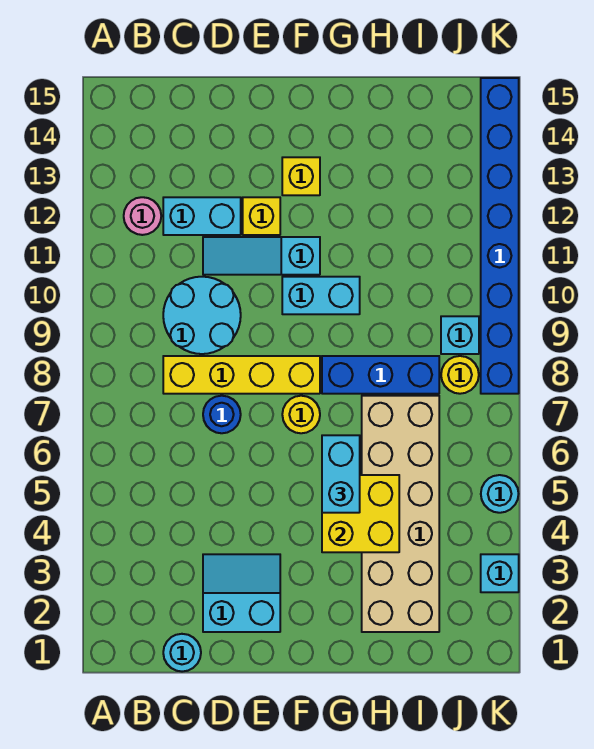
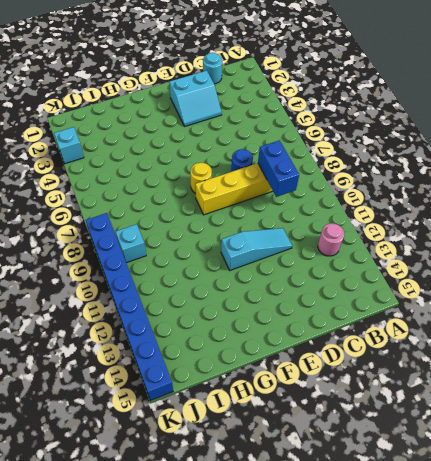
blue brick C8:C9 level 2 -> none
none -> cyan round brick C9:D10 level 1
none -> cyan brick C12:D12 level 1
none -> yellow brick E12 level 1

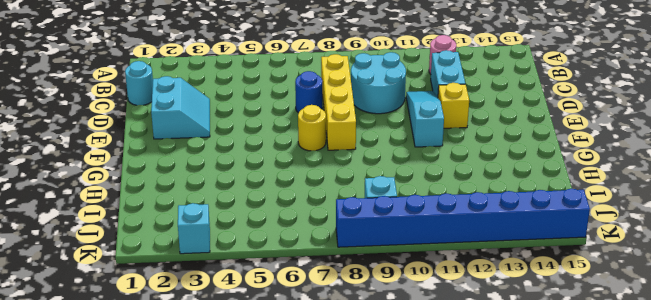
none -> cyan brick F10:G10 level 1
none -> yellow brick F13 level 1
none -> blue brick G8:I8 level 1

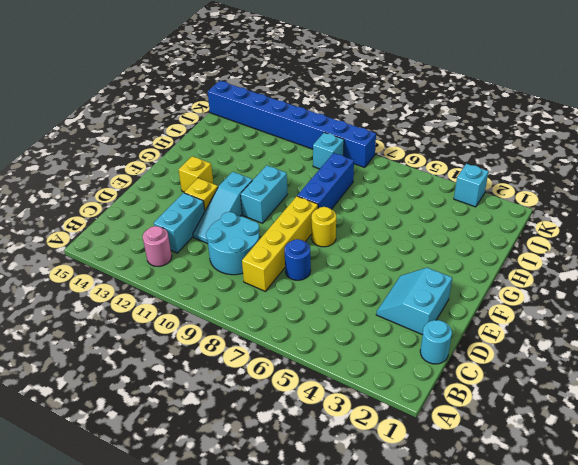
none -> tan brick H2:I7 level 1
none -> yellow round brick J8 level 1
none -> cyan round brick K5 level 1

